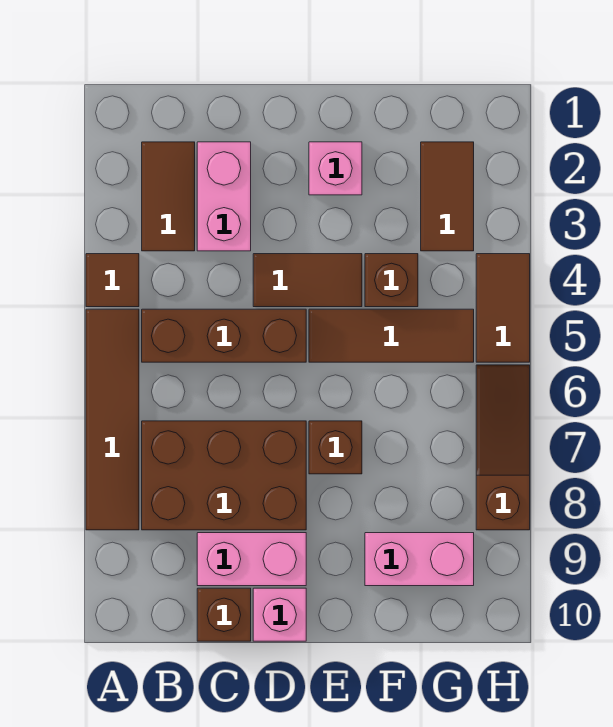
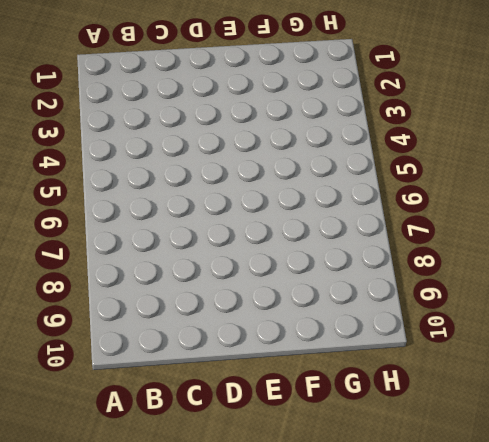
none -> brown tile A4 level 1
none -> brown tile A5:A8 level 1
none -> brown tile B2:B3 level 1

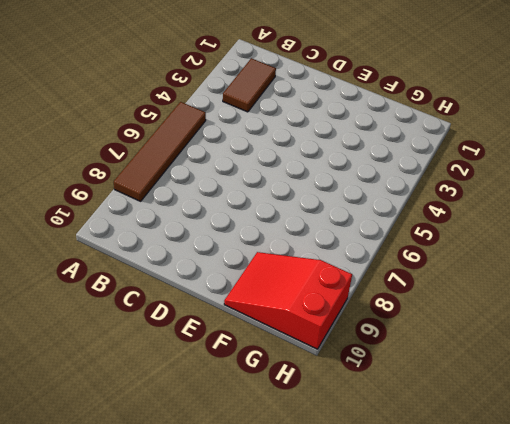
red slope F9:H10 level 1 top H -> pink brick F9:G9 level 1
none -> brown tile A4 level 1
none -> brown brick B5:D5 level 1
none -> brown brick B7:D8 level 1

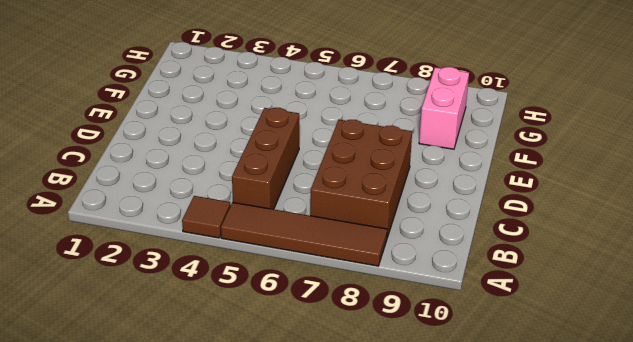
none -> brown tile B2:B3 level 1
none -> pink brick C2:C3 level 1
none -> pink brick C9:D9 level 1

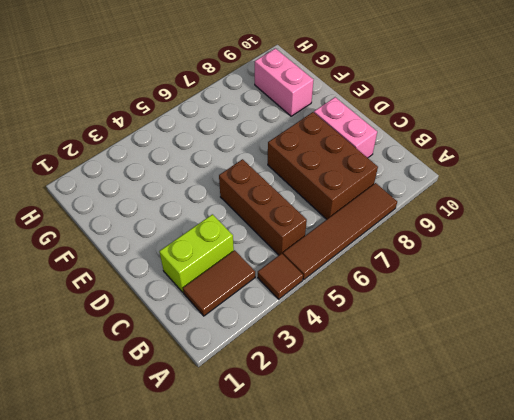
lime brick C2:C3 level 1 -> pink brick C2:C3 level 1
none -> brown brick C10 level 1
none -> brown tile D4:E4 level 1
none -> pink brick D10 level 1

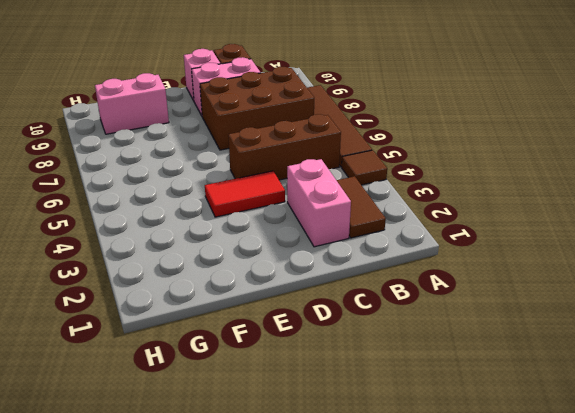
red tile D4:E4 level 1 -> brown tile D4:E4 level 1
none -> pink brick E2 level 1
none -> brown tile E5:G5 level 1
none -> brown brick E7 level 1

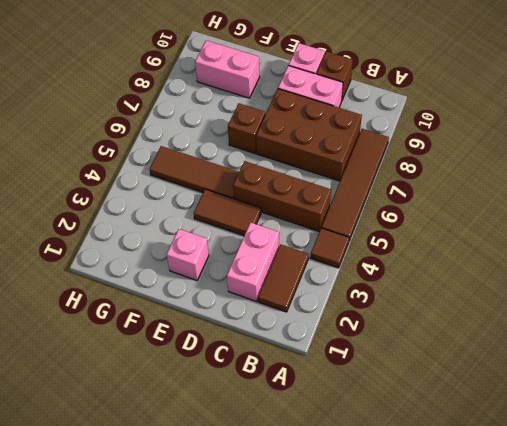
none -> brown brick F4 level 1
none -> brown tile G2:G3 level 1
none -> brown tile H4:H5 level 1

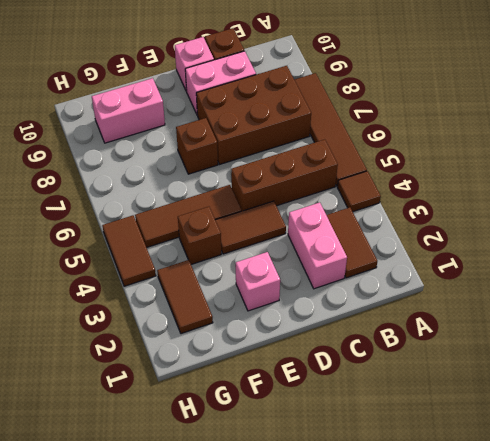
none -> brown slope H6:H8 level 1 top 8

